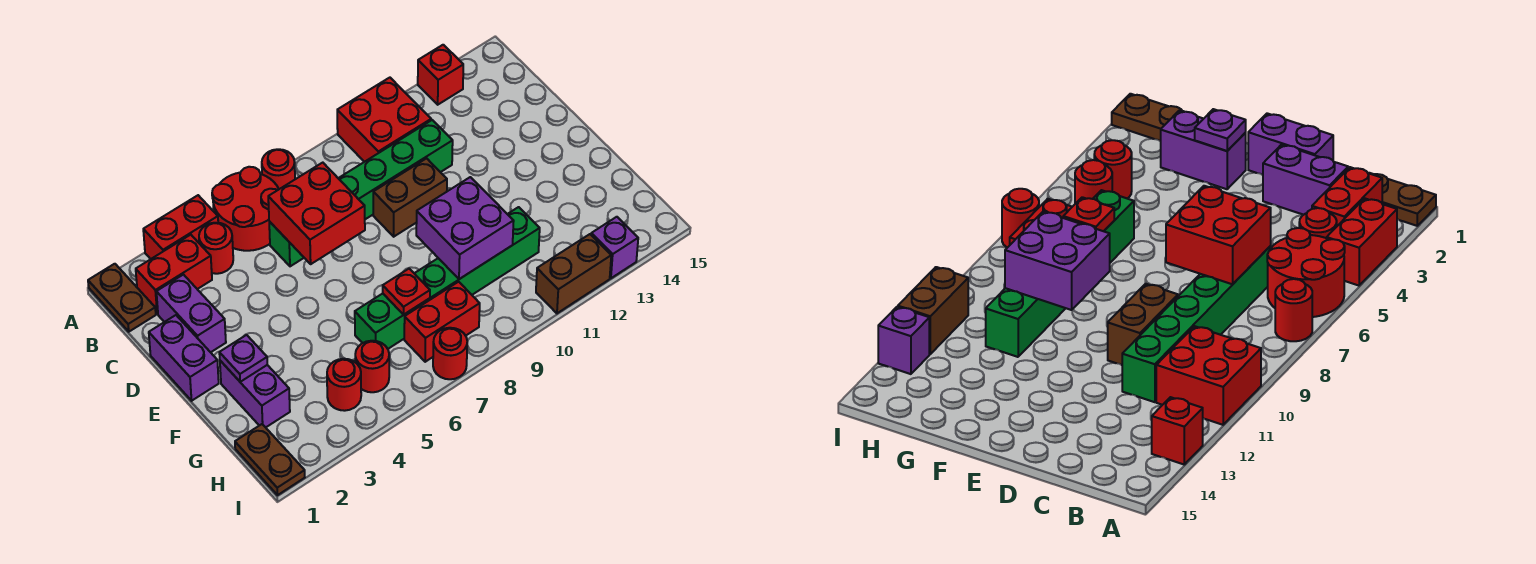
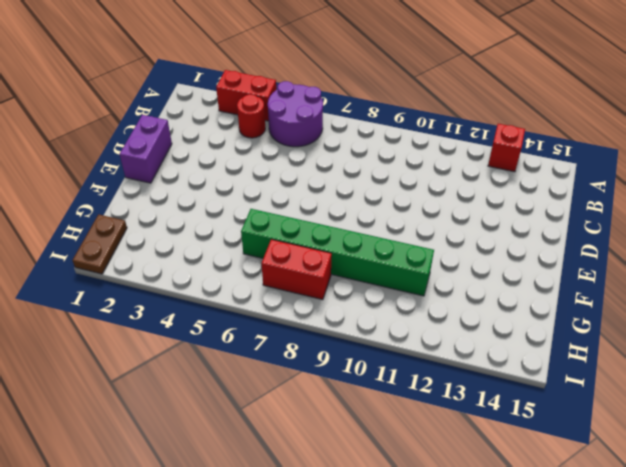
purple round brick A5:B6 level 1 -> red round brick A5:B6 level 1
none -> brown plate A1:B1 level 1
none -> red round brick A7 level 1
none -> red brick A10:B11 level 1

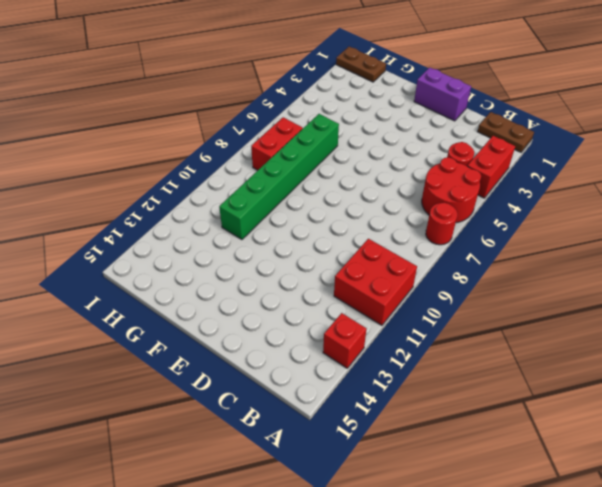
none -> red brick B2:B3 level 1
none -> purple brick C2:D2 level 1
none -> green brick C6:C11 level 1

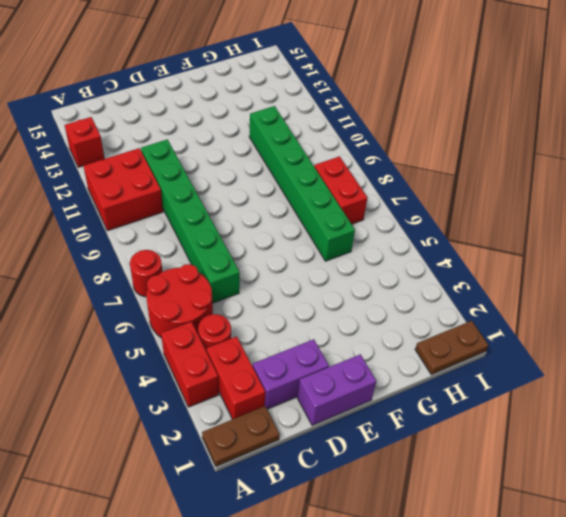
none -> brown brick D9:D10 level 1
none -> purple brick F2:G2 level 1
none -> red round brick H4 level 1

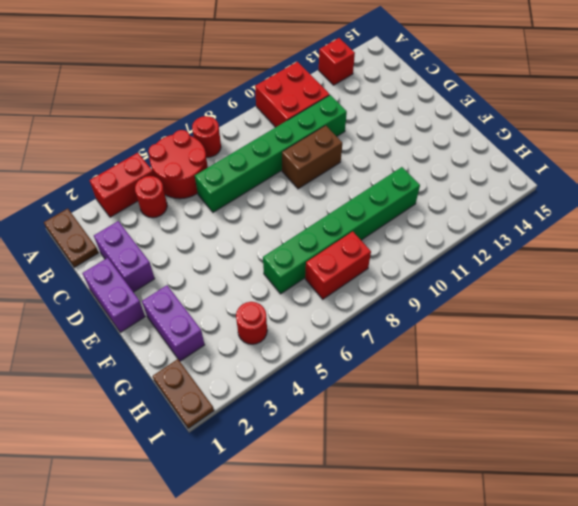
none -> red brick B2:B3 level 1
none -> red round brick H5 level 1
none -> red round brick I7 level 1

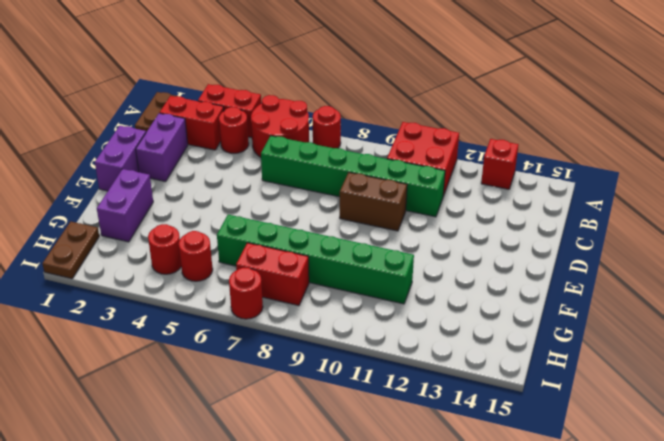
none -> brown brick I11:I12 level 1
none -> purple brick I13 level 1
none -> red brick C6:D7 level 2

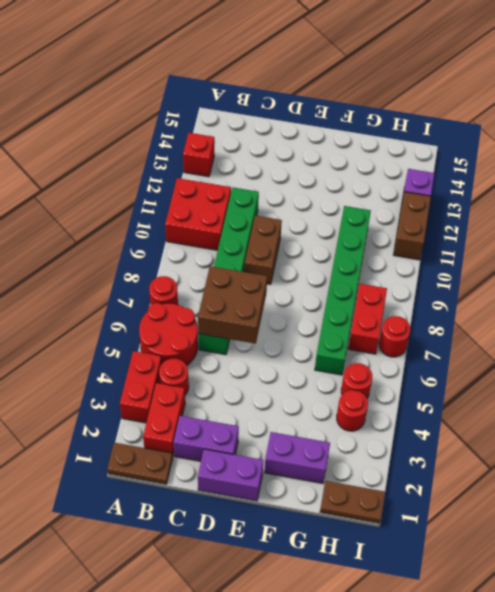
brown brick C6:D7 level 2 -> red brick C6:D7 level 2
none -> purple plate F2 level 2
none -> purple brick F9:G10 level 2
none -> red plate G7 level 2

